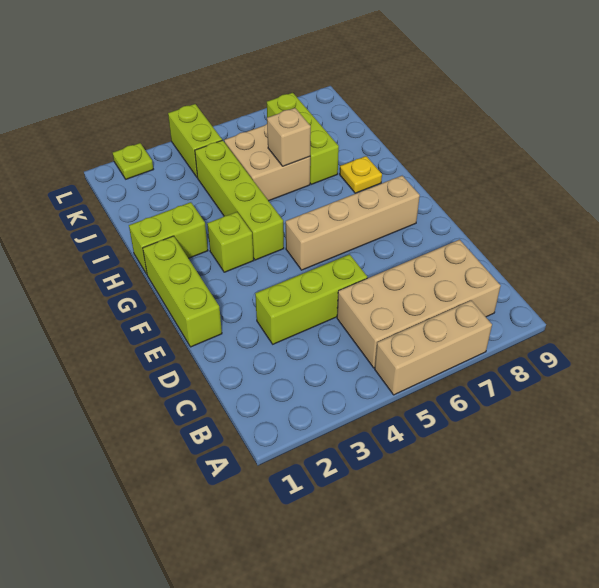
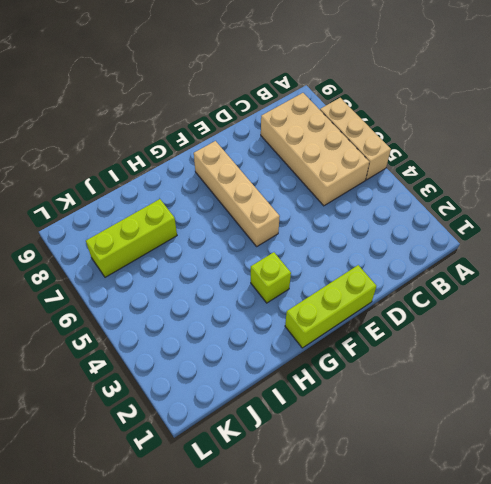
none -> lime brick D3:D5 level 1
none -> lime brick G4:J4 level 1
none -> lime brick H1:H2 level 1

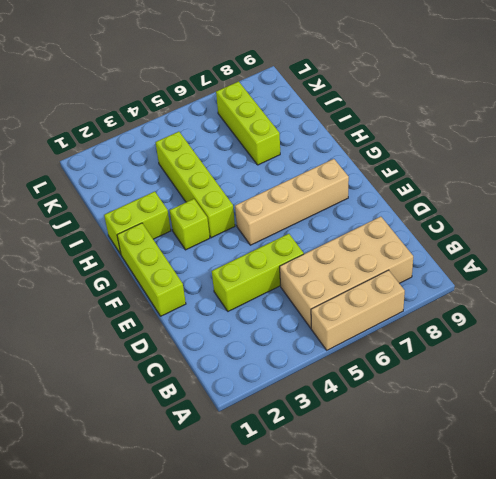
none -> yellow plate H8 level 1
none -> tan brick I5:J6 level 1
none -> lime brick K4:L4 level 1

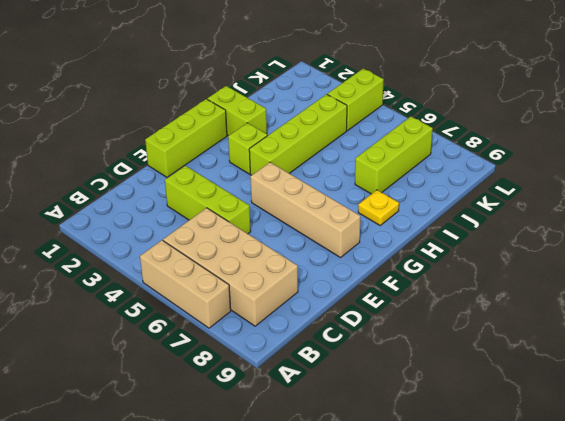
none -> tan brick I5:J6 level 1
none -> lime plate L2 level 1
none -> tan brick I6 level 2

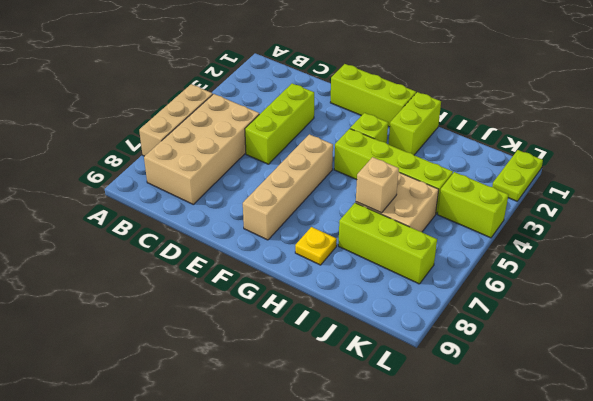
lime plate L1:L2 level 1 -> lime plate L2 level 1

